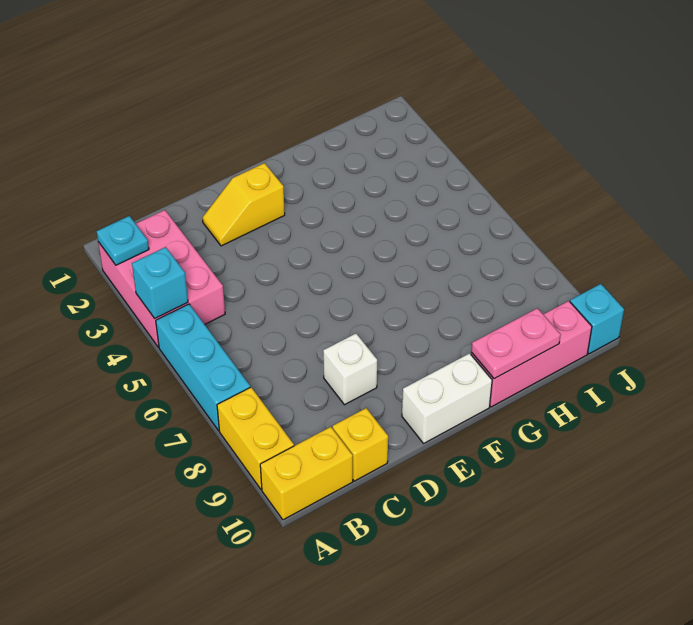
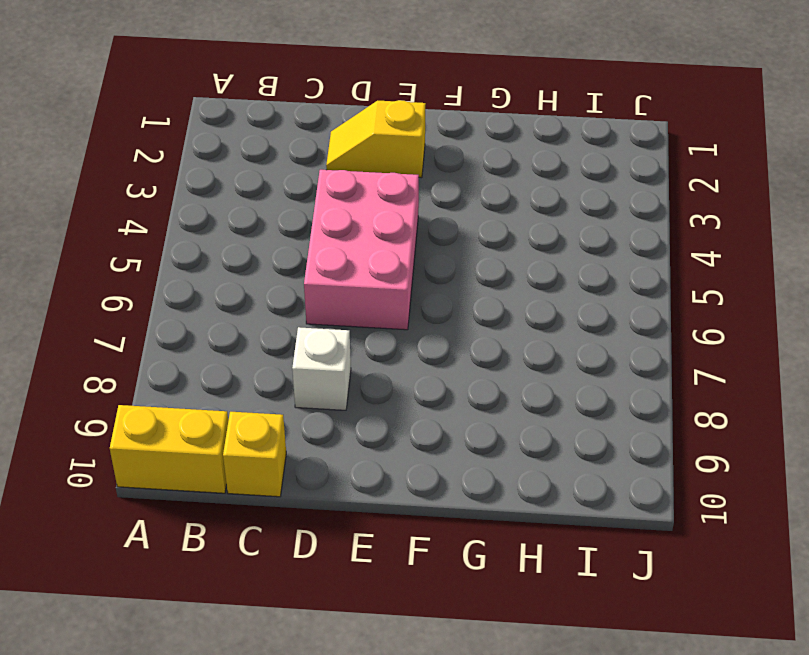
pink brick D4:E6 level 1 -> pink brick A2:B4 level 1
none -> cyan brick A5:A7 level 1
none -> yellow brick A8:A9 level 1
none -> white brick E10:F10 level 1

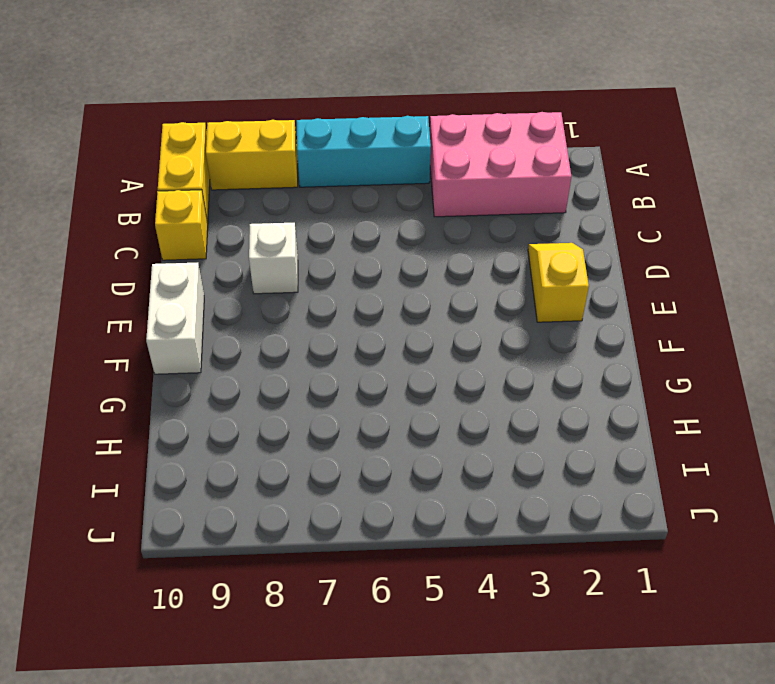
none -> pink brick G10:I10 level 1
none -> cyan brick J10 level 1
none -> cyan plate A2 level 2

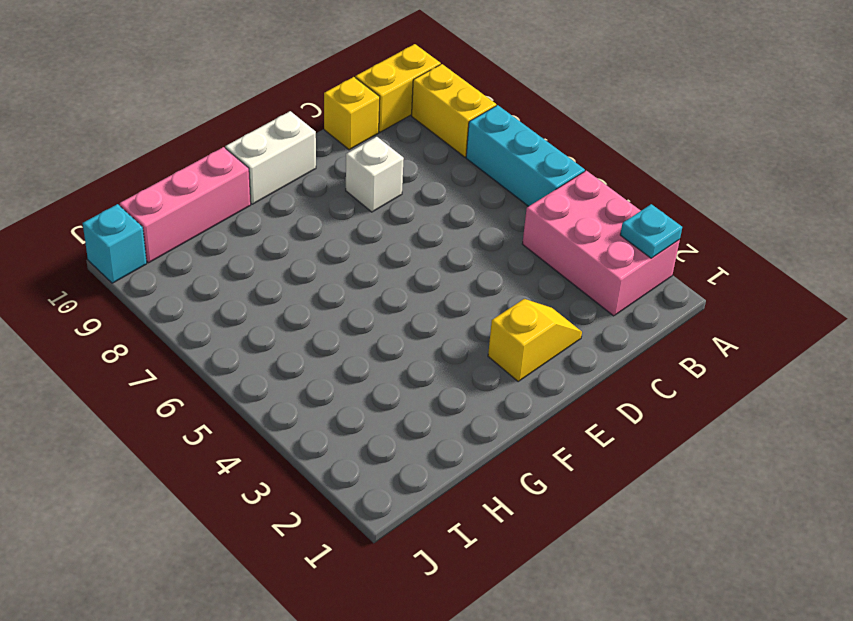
none -> cyan brick A4 level 2
none -> pink plate G10:H10 level 2

